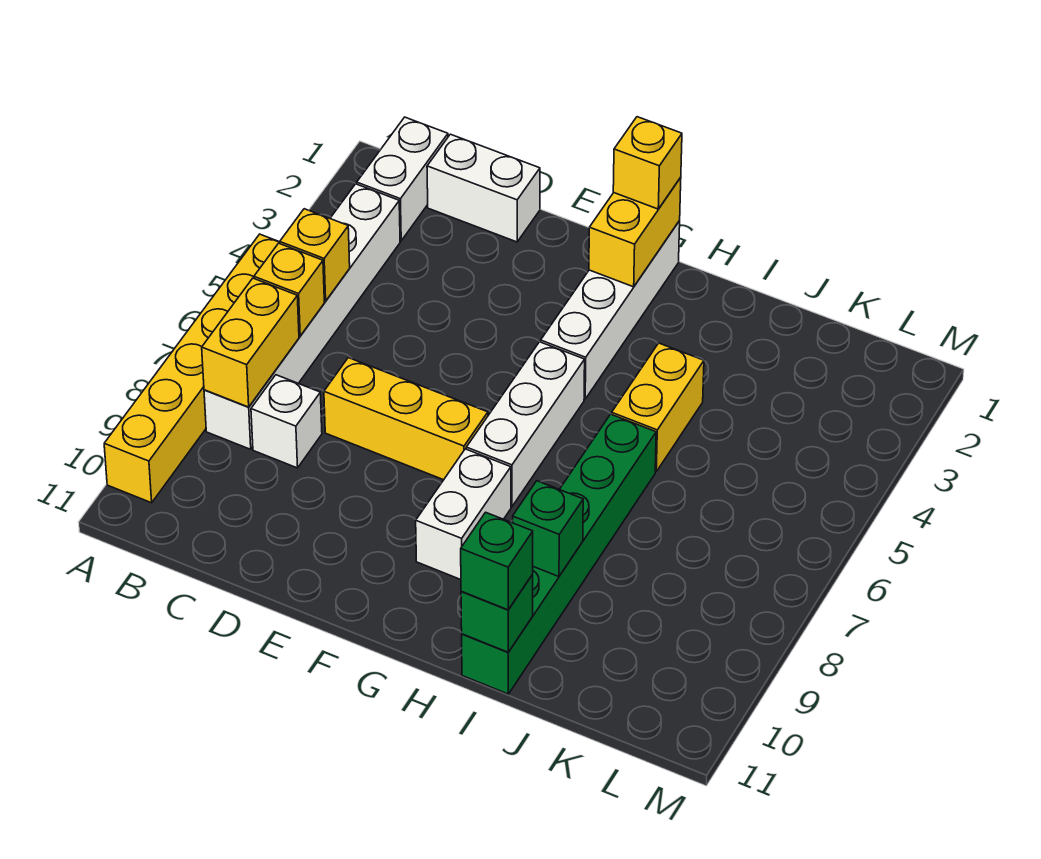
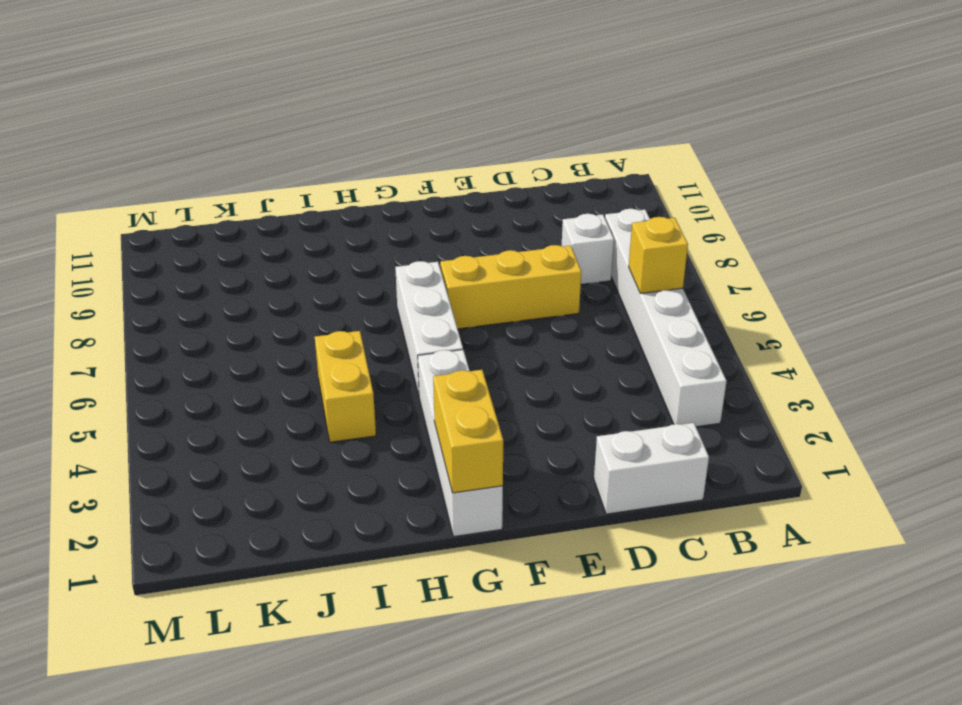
none -> yellow brick A5:A10 level 1
none -> white brick B1:B2 level 1
none -> white brick G8:G9 level 1

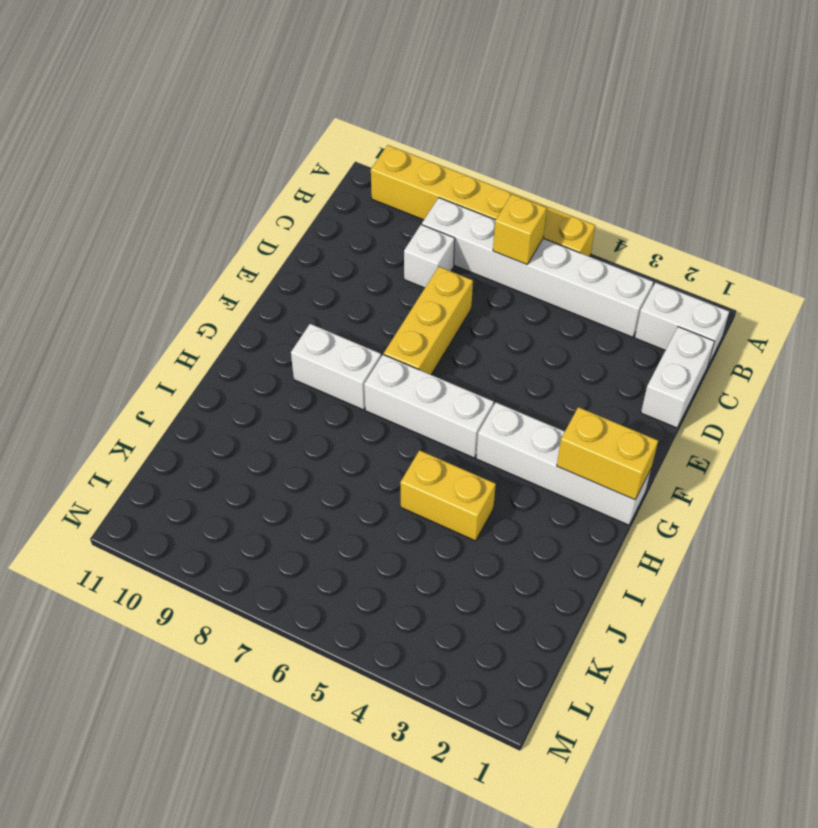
none -> green brick I6:I11 level 1
none -> yellow brick B5 level 2
none -> yellow brick B7:B8 level 2

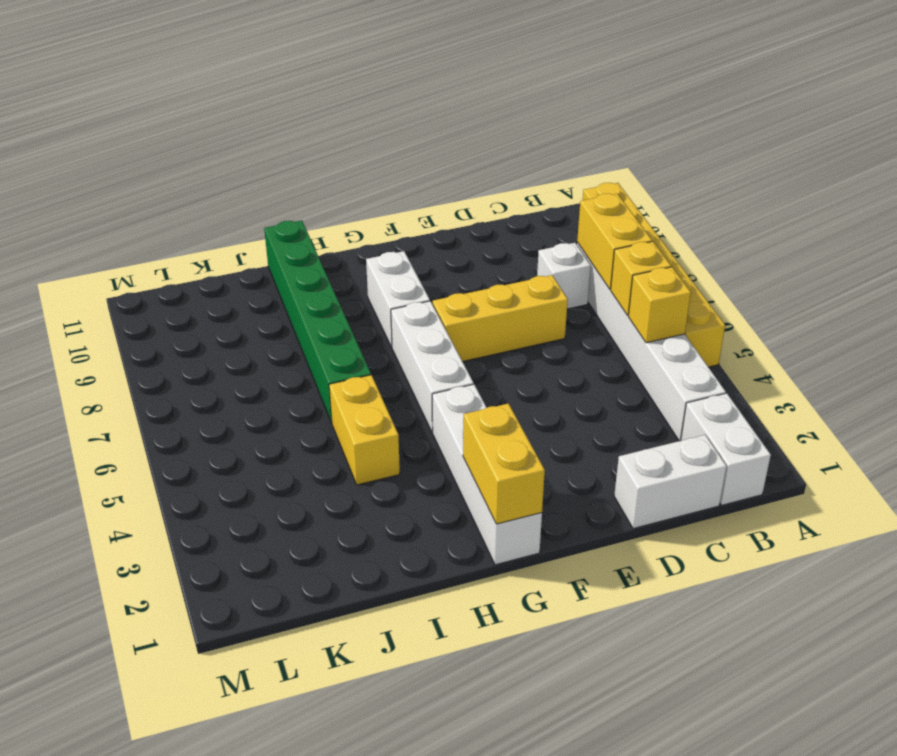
none -> green brick I9 level 2
none -> green brick I11 level 2
none -> yellow brick G1 level 3

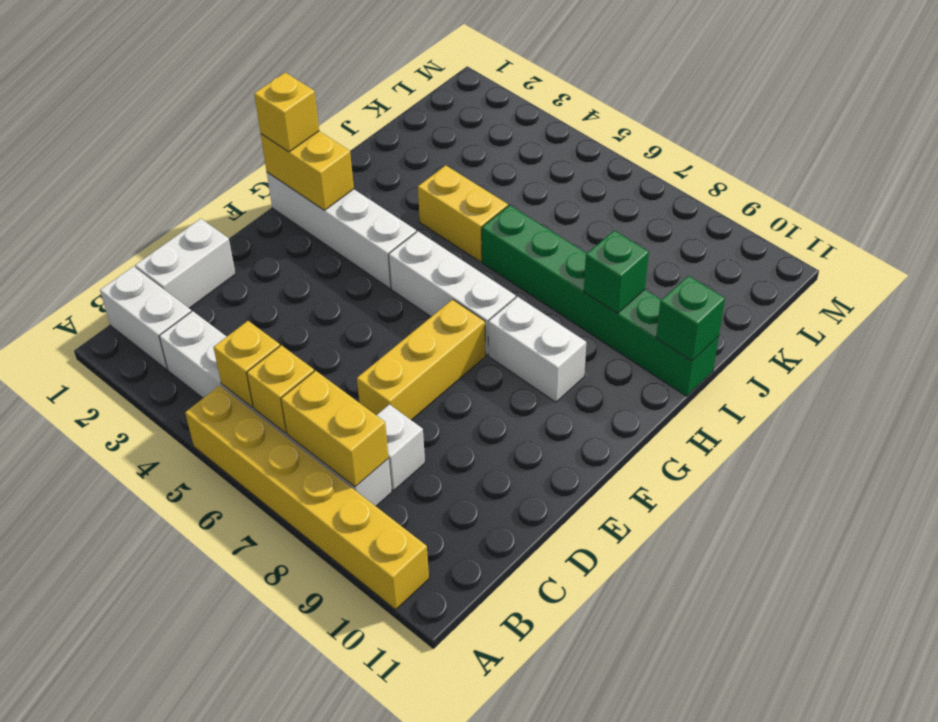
none -> green brick I11 level 3

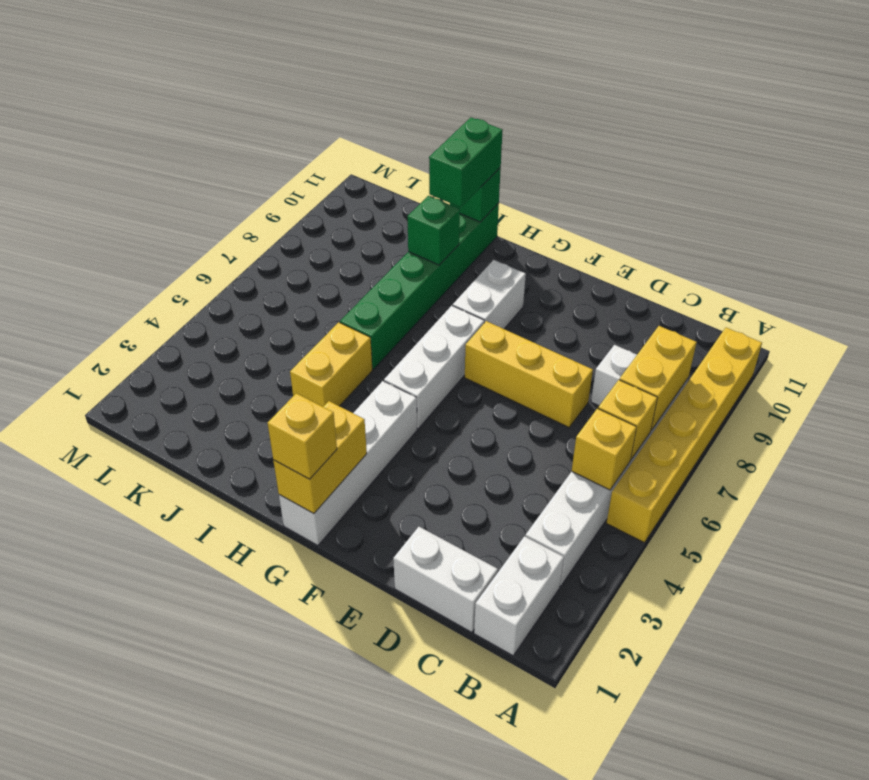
green brick I10:I11 level 3 -> green brick I11 level 3

